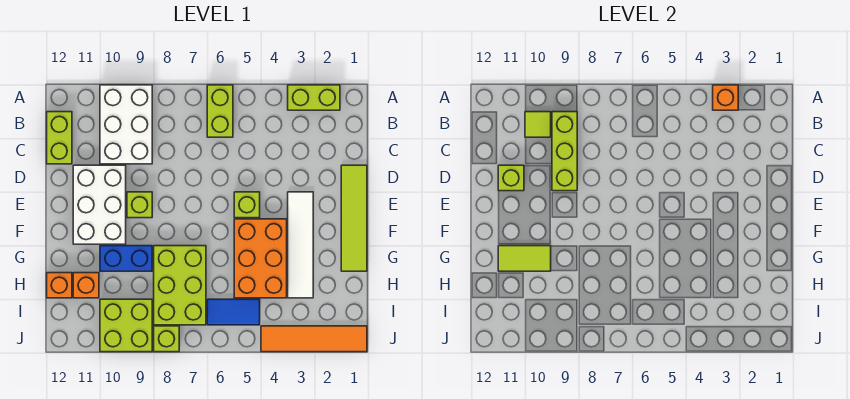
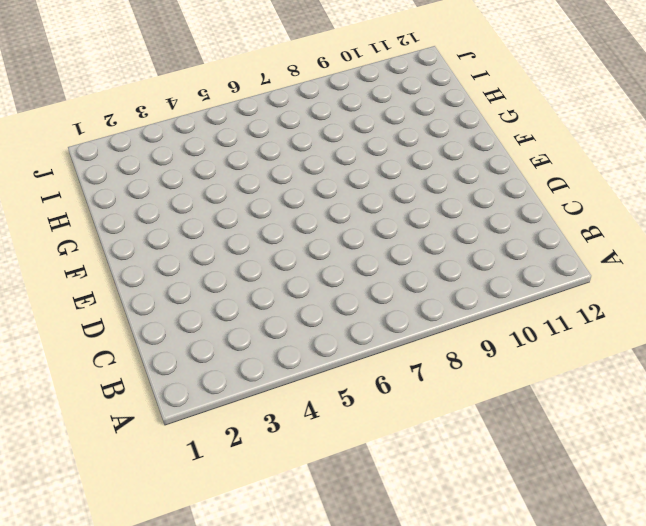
none -> lime brick A2:A3 level 1
none -> lime brick A6:B6 level 1
none -> white brick A9:C10 level 1

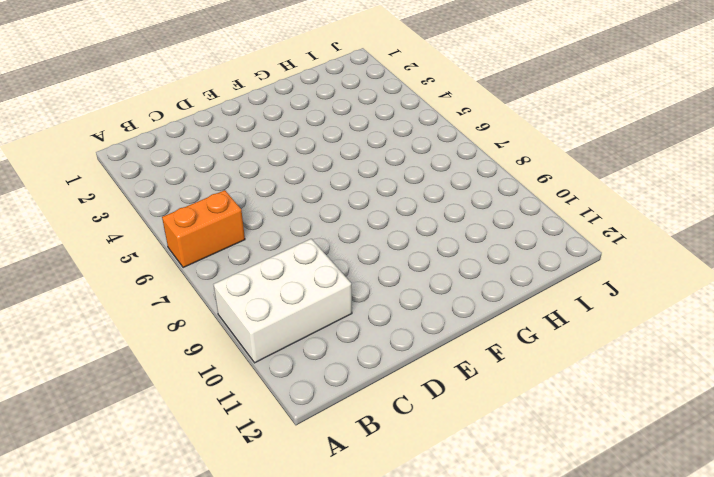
orange brick A6:B6 level 1 -> lime brick A6:B6 level 1
none -> lime brick A2:A3 level 1
none -> lime brick B12:C12 level 1
none -> lime tile D1:G1 level 1

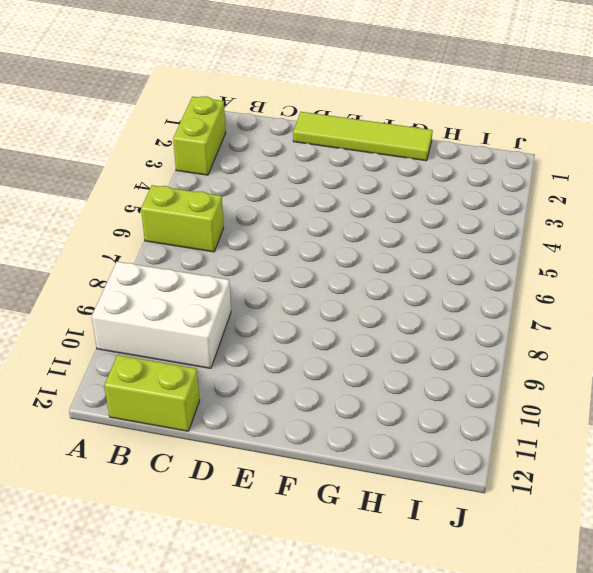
none -> white brick D10:F11 level 1
none -> white tile E3:H3 level 1
none -> lime brick E5 level 1

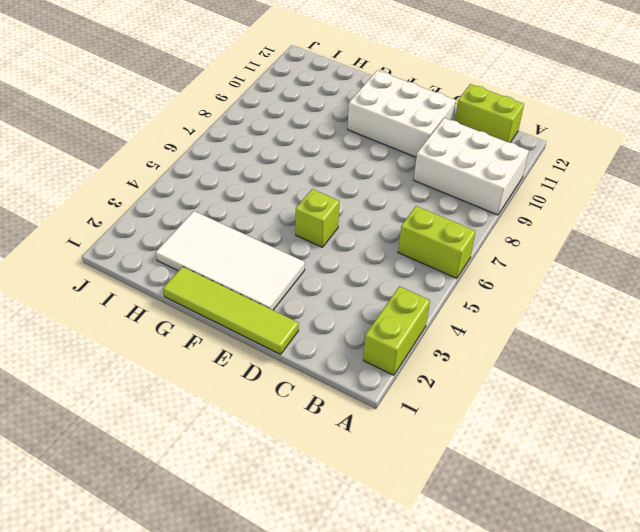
white tile E2:H3 level 1 -> white tile E3:H3 level 1
none -> lime brick E9 level 1
none -> orange brick F4:H5 level 1
none -> lime brick G7:I8 level 1

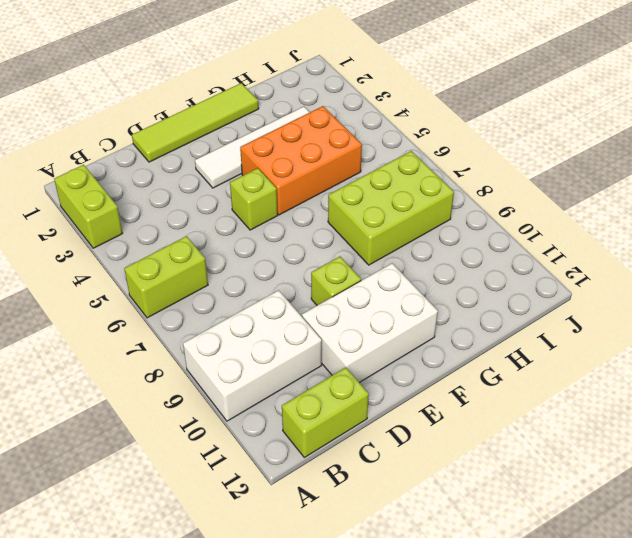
none -> blue brick G9:G10 level 1
none -> orange brick H11 level 1
none -> orange brick H12 level 1

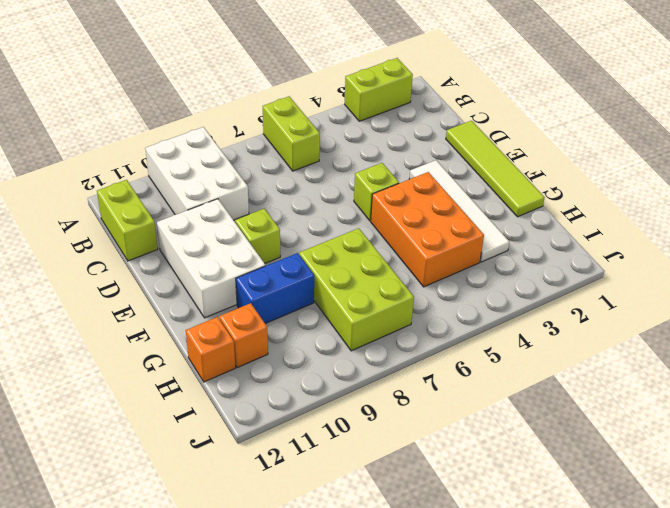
none -> blue tile I5:I6 level 1
none -> lime brick I9:J10 level 1
none -> orange tile J1:J4 level 1

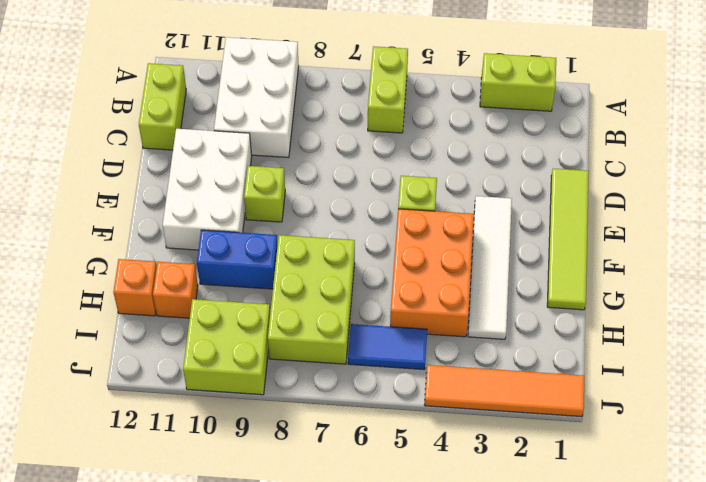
none -> lime brick J8 level 1
none -> orange brick A3 level 2
none -> lime brick B9:D9 level 2

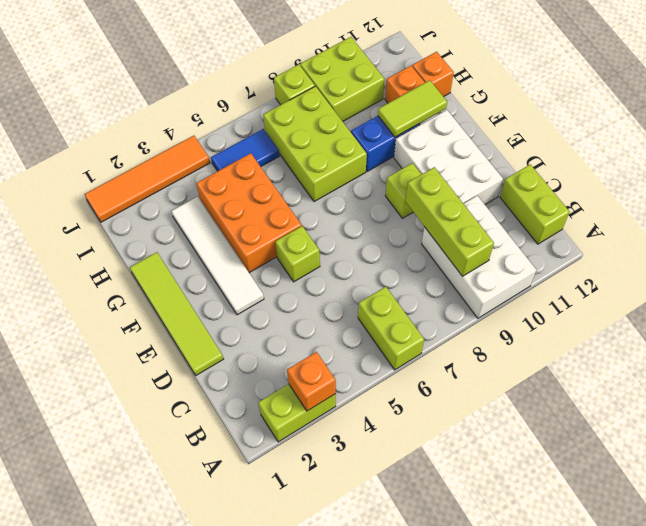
none -> lime tile B10 level 2
none -> lime brick D11 level 2

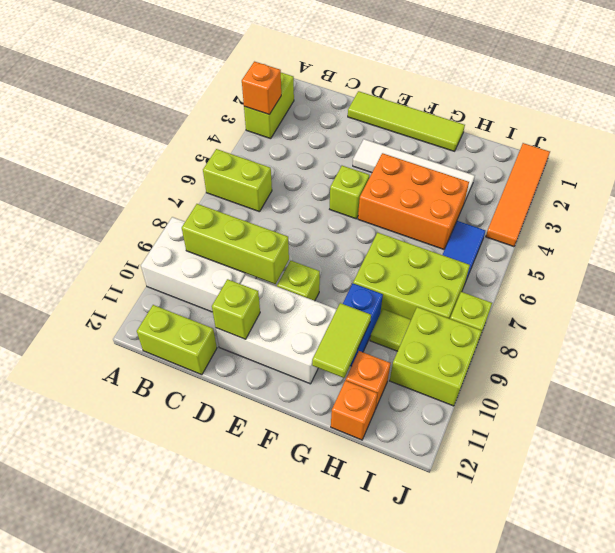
lime tile H9 level 1 -> lime tile B10 level 2

